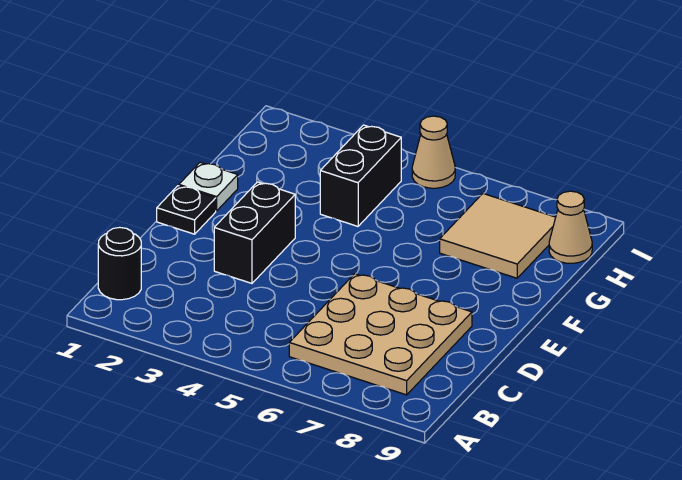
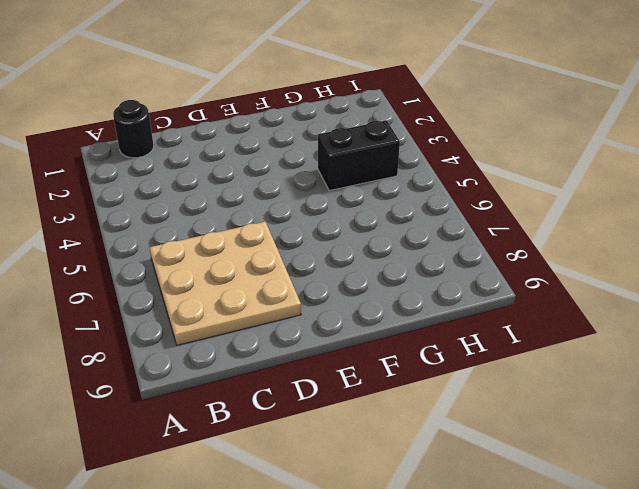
none -> black brick D3:E3 level 1
none -> black plate E1 level 1

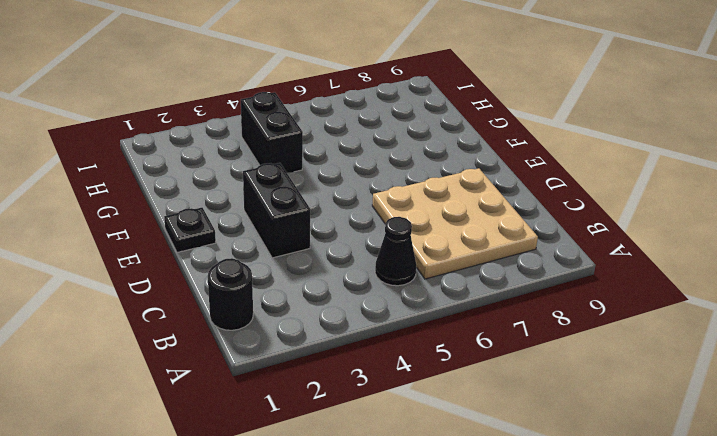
black cone B5 level 1 -> none
none -> white plate F1 level 1
none -> tan tile G7:H8 level 1

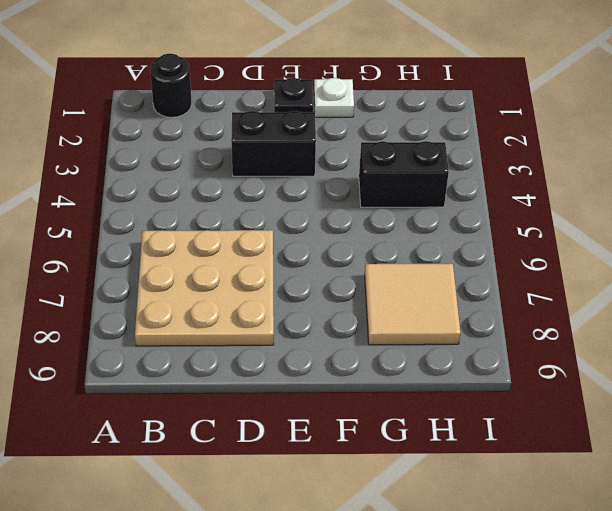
none -> tan cone H9 level 1
none -> tan cone I5 level 1

